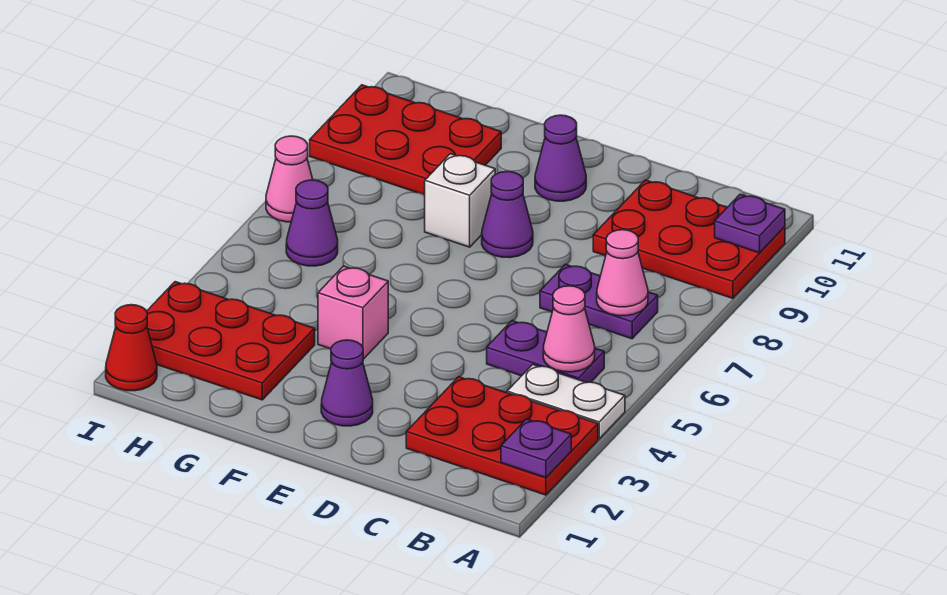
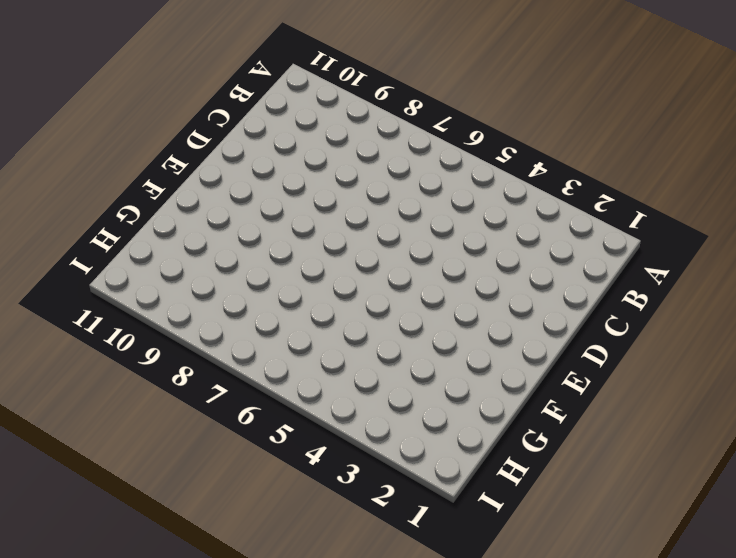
none -> red plate A2:C3 level 1
none -> white plate A4:B4 level 1
none -> red plate A9:C10 level 1

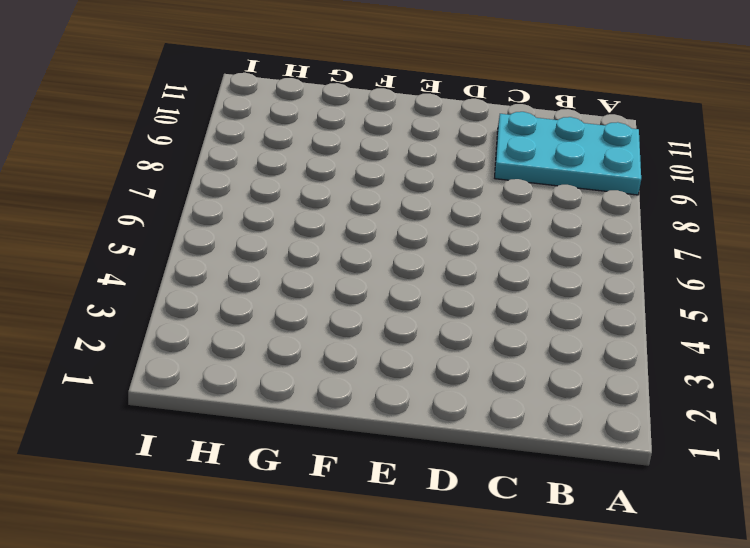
cyan plate A9:C10 level 1 -> red plate A9:C10 level 1
none -> red plate A2:C3 level 1
none -> white plate A4:B4 level 1
none -> purple plate B5:C5 level 1

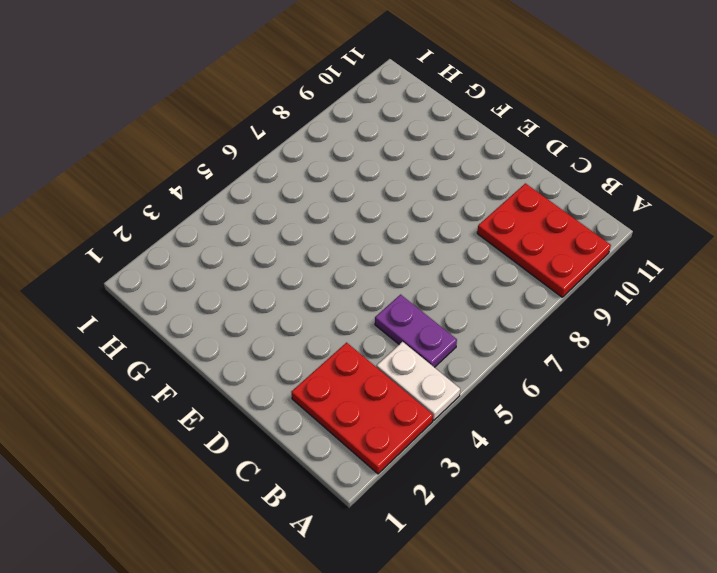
none -> purple plate B7:C7 level 1
none -> purple cone E2 level 1
none -> purple cone E8 level 1

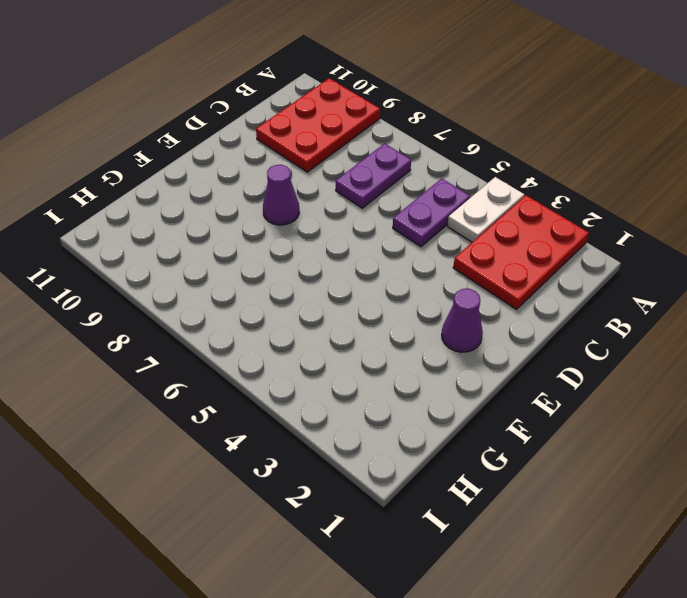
none -> purple cone E10 level 1
none -> pink brick F4 level 1
none -> white brick F8 level 1

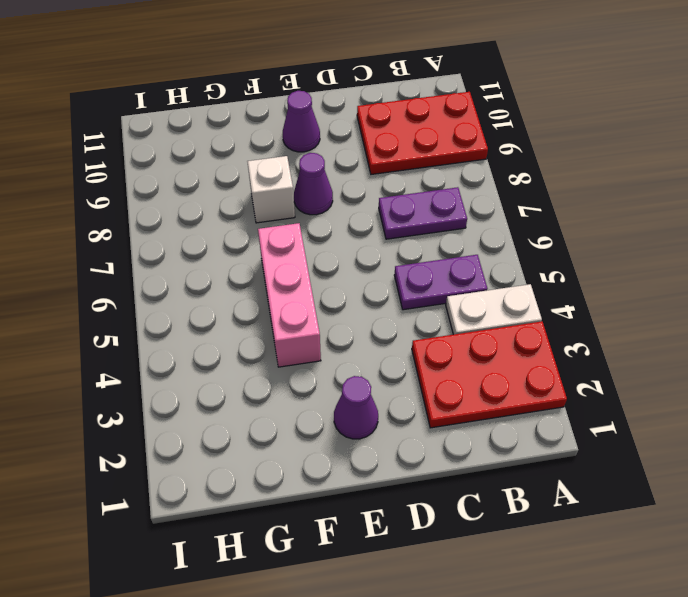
pink brick F4:F6 level 1 -> pink brick F4 level 1
none -> red plate G2:I3 level 1
none -> red plate G9:I10 level 1
none -> purple cone H6 level 1

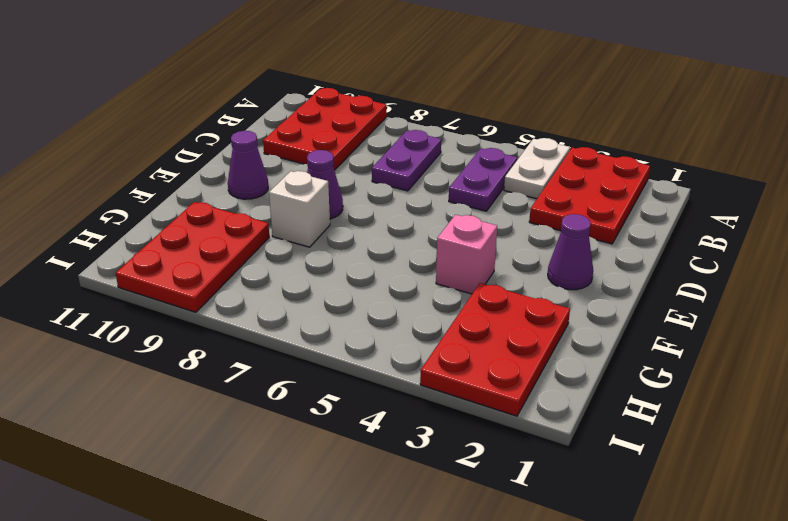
none -> purple cone H6 level 1
none -> red cone I1 level 1
none -> pink cone I7 level 1

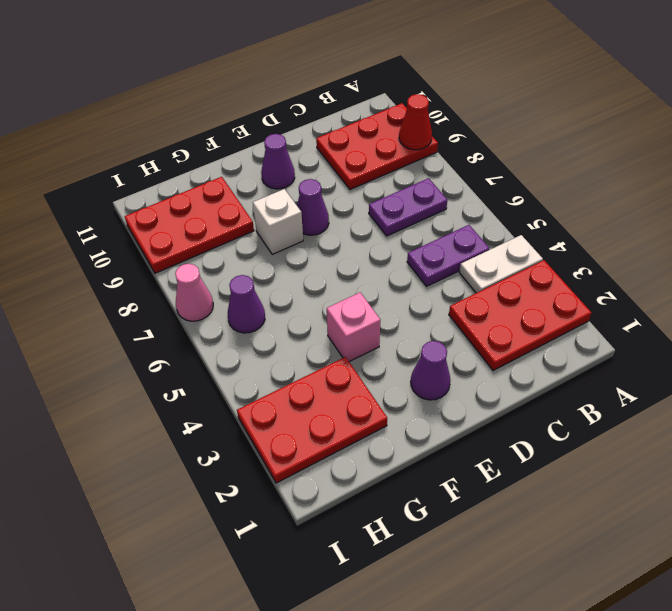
red cone A9 level 2 -> red cone I1 level 1
none -> purple plate A2 level 2
none -> purple plate A10 level 2
none -> pink cone B5 level 2

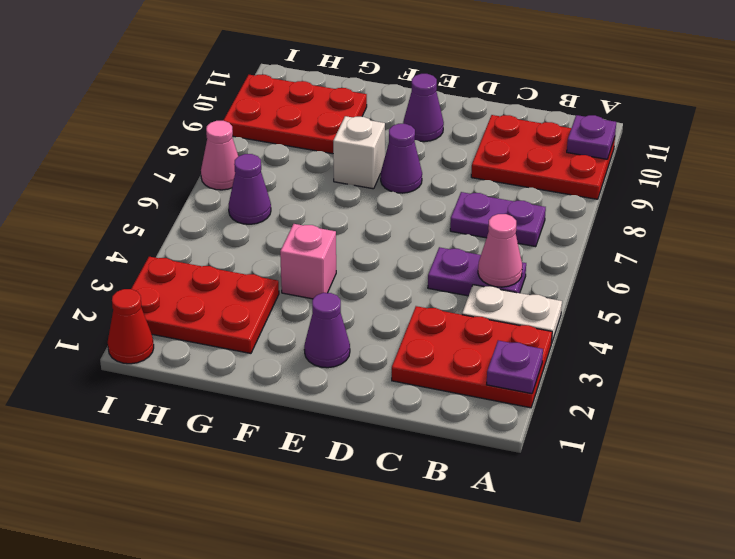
none -> pink cone B7 level 2

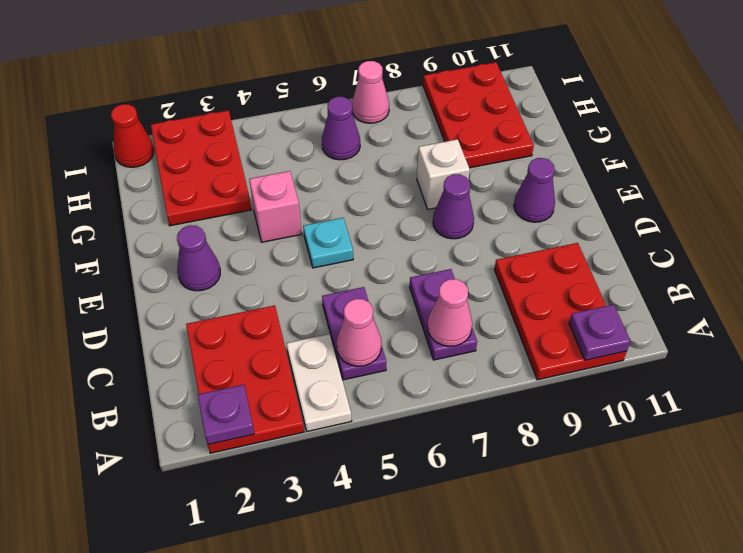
cyan plate E5 level 1 -> none

